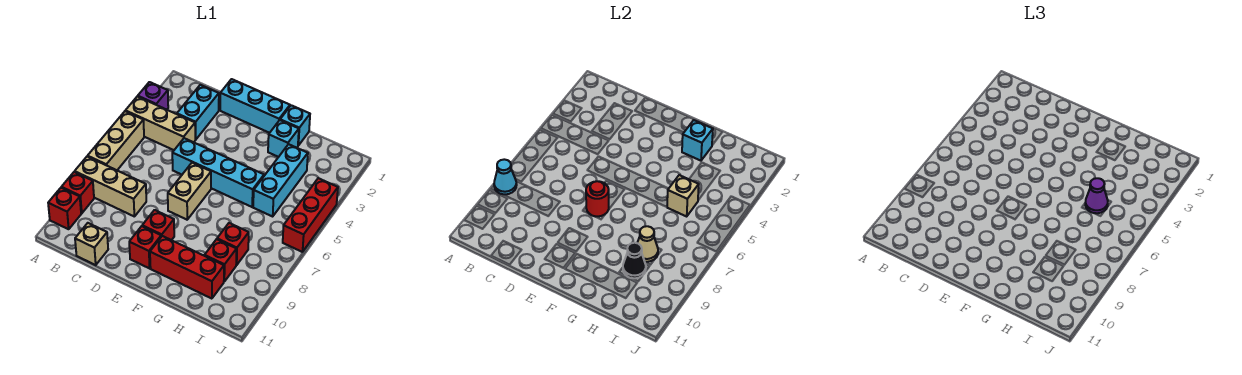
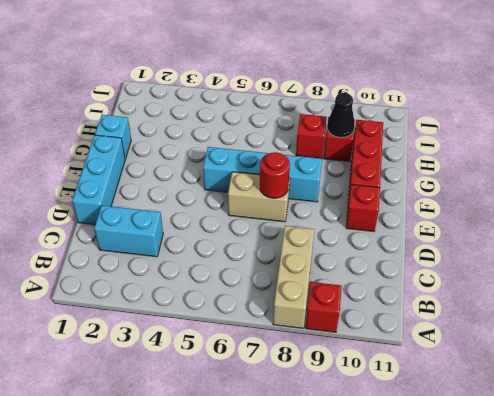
cyan brick F5:F8 level 1 -> cyan brick D5:G5 level 1
none -> purple brick A3 level 1
none -> tan brick A4:C4 level 1
none -> tan brick A5:A7 level 1

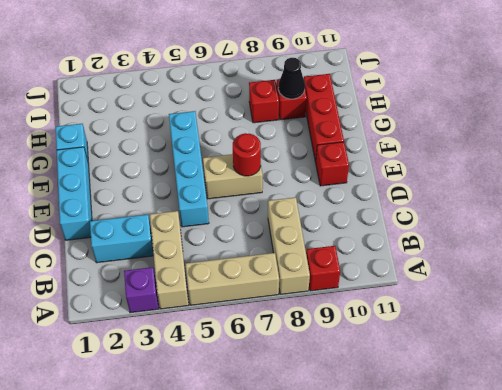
none -> red brick A10 level 1
none -> tan brick C11 level 1
none -> red brick E9 level 1

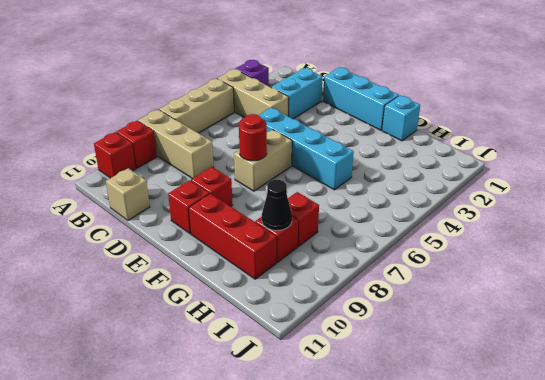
none -> cyan brick G2 level 1
none -> cyan brick H3:H5 level 1
none -> red brick J4:J6 level 1

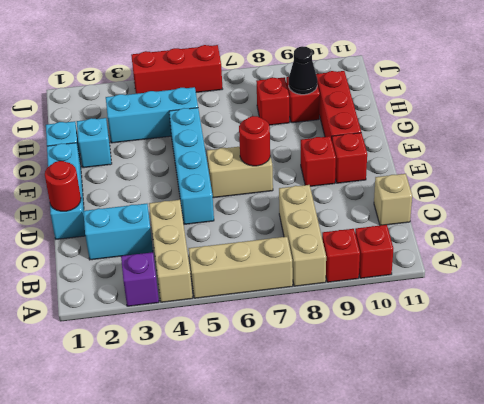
red round brick D1 level 2 -> none
none -> cyan cone A8 level 2
none -> cyan brick G2 level 2
none -> tan brick H5 level 2

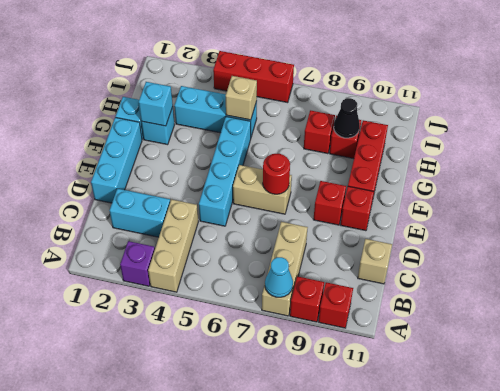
none -> tan brick A5:A7 level 1
none -> tan cone H8 level 2
none -> purple cone H5 level 3

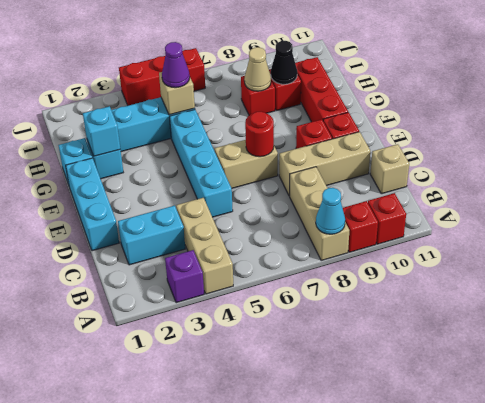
tan brick D8:D10 level 1 -> tan brick A5:A7 level 1

